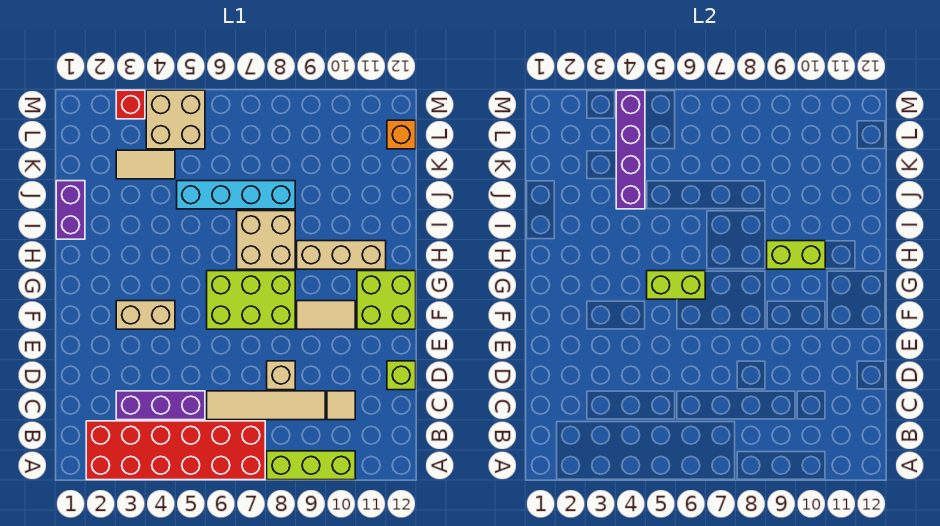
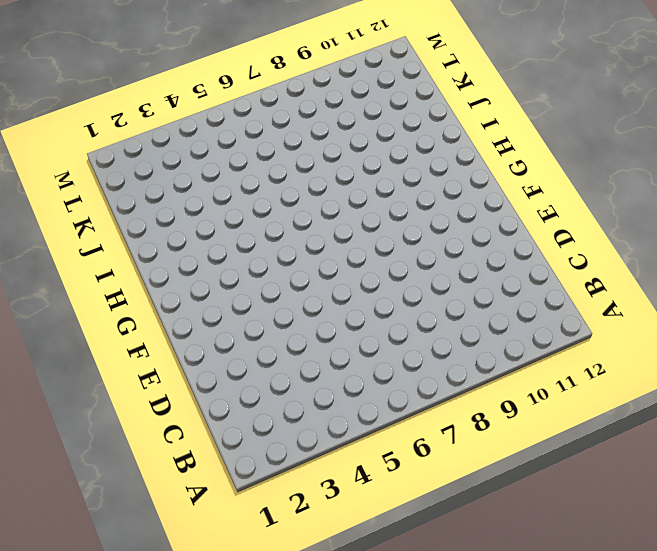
none -> red brick A2:B7 level 1
none -> lime brick A8:A10 level 1
none -> purple brick C3:C5 level 1

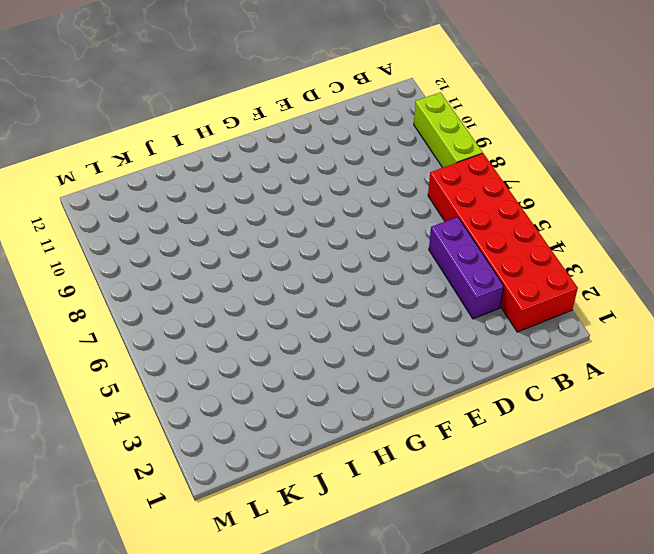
none -> tan tile C6:C9 level 1
none -> tan tile C10 level 1
none -> tan brick D8 level 1

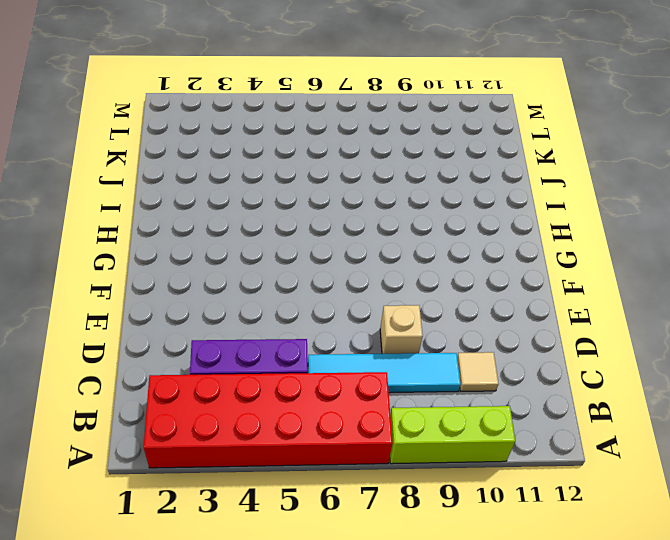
cyan tile C6:C9 level 1 -> tan tile C6:C9 level 1
none -> lime brick D12 level 1
none -> tan brick F3:F4 level 1
none -> lime brick F6:G8 level 1

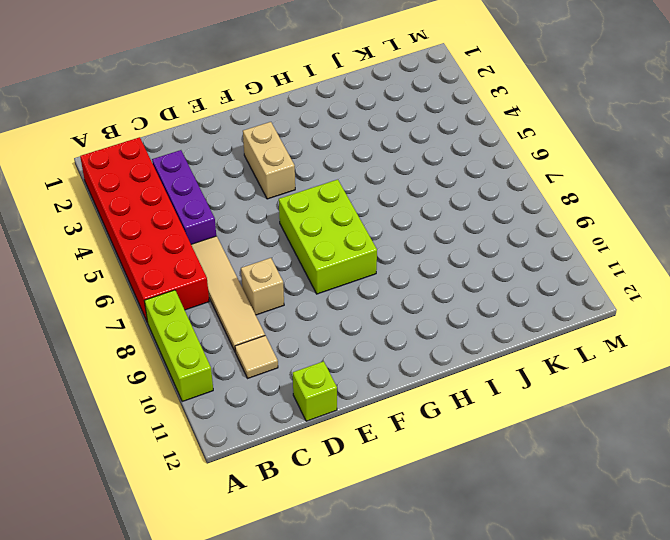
none -> tan tile F9:F10 level 1
none -> lime brick F11:G12 level 1
none -> tan brick H7:I8 level 1

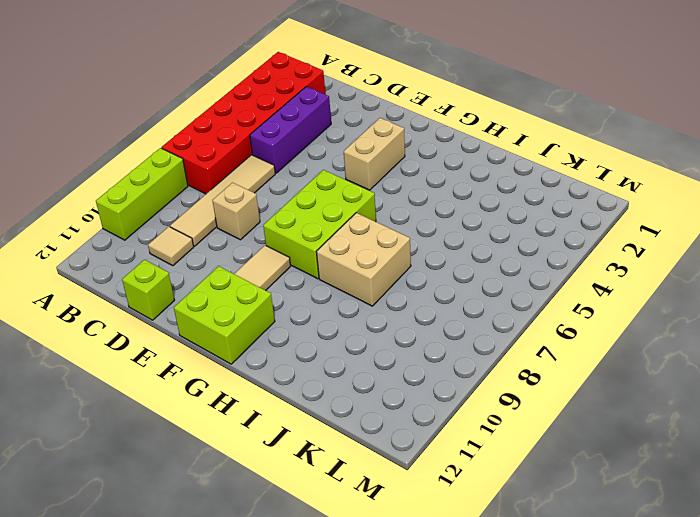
none -> tan brick H9:H11 level 1
none -> purple brick I1:J1 level 1
none -> cyan brick J5:J8 level 1

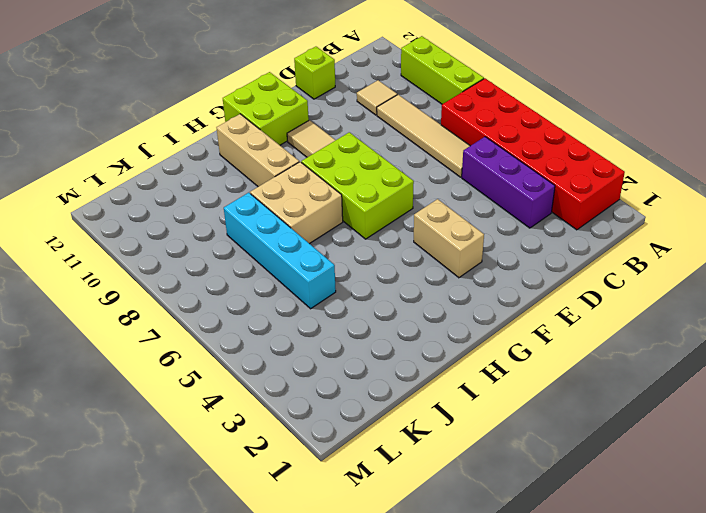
none -> tan brick D8 level 1
none -> purple brick I1:J1 level 1
none -> tan tile K3:K4 level 1

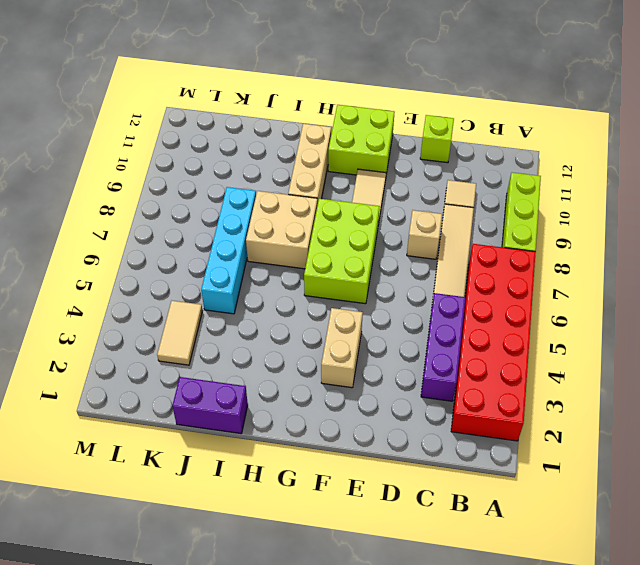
none -> tan brick L4:M5 level 1
none -> orange brick L12 level 1
none -> red brick M3 level 1

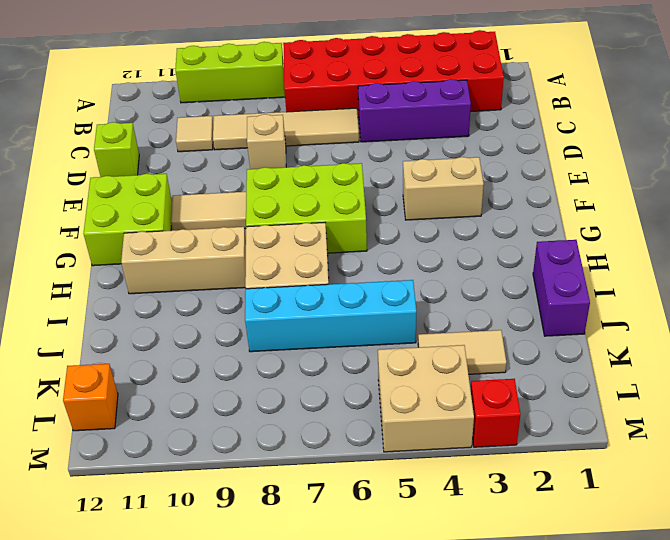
none -> lime brick G5:G6 level 2
none -> lime brick H9:H10 level 2
none -> purple brick J4:M4 level 2

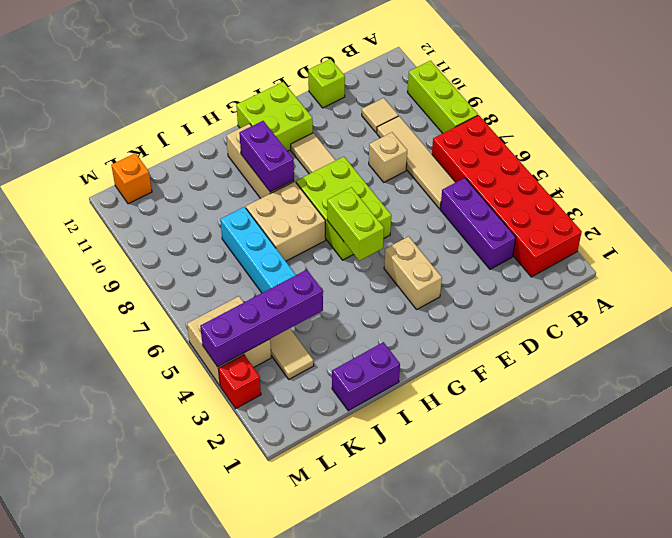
purple brick H9:H10 level 2 -> lime brick H9:H10 level 2

